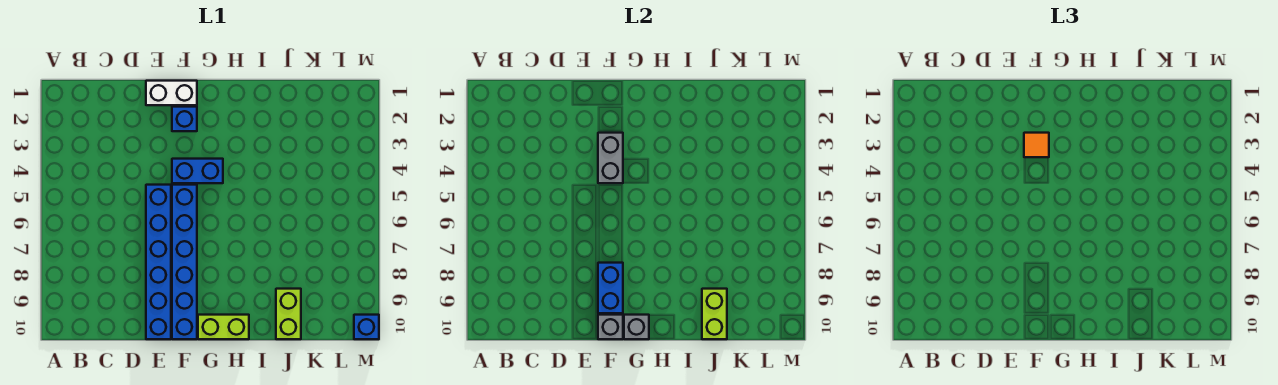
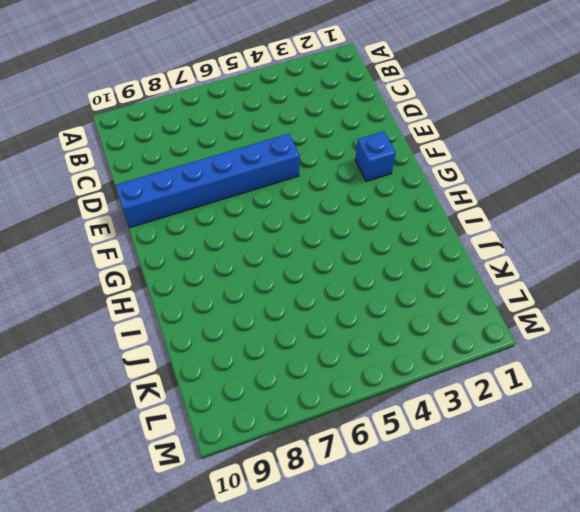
none -> white brick E1:F1 level 1
none -> blue brick F4:G4 level 1
none -> blue brick F5:F10 level 1

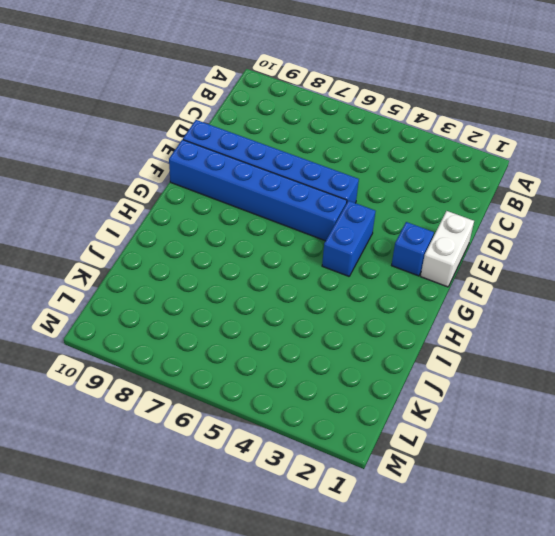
none -> lime brick G10:H10 level 1
none -> lime brick J9:J10 level 1
none -> blue brick M10 level 1

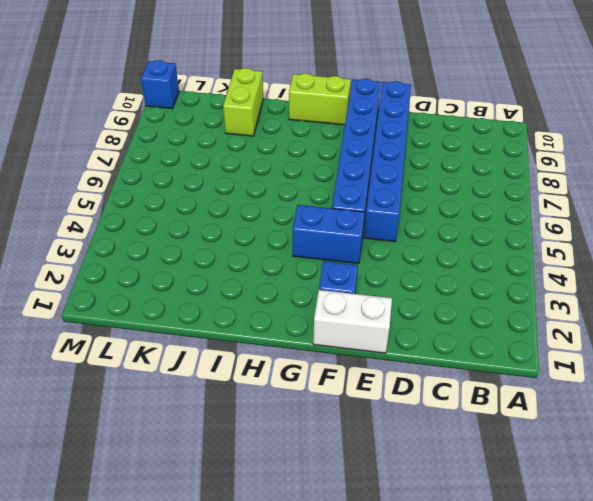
none -> grey brick F3:F4 level 2
none -> blue brick F8:F9 level 2
none -> grey brick F10 level 2

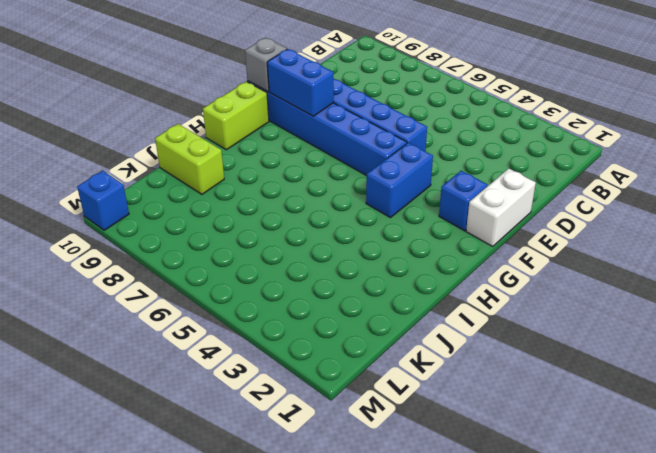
none -> grey brick F3:F4 level 2
none -> grey brick G10 level 2
none -> lime brick J9:J10 level 2

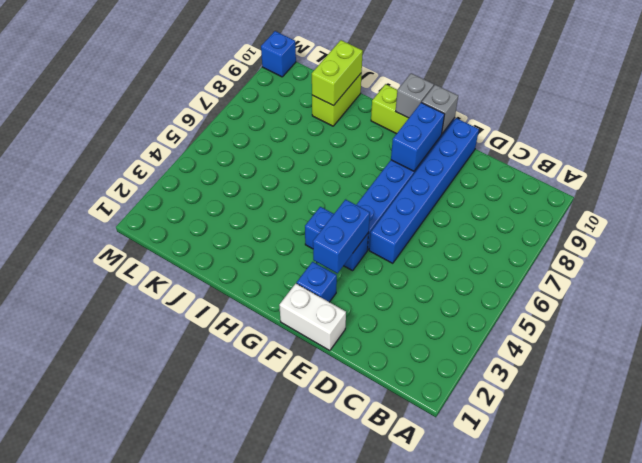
blue brick F3:F4 level 2 -> grey brick F3:F4 level 2
none -> orange tile F3 level 3

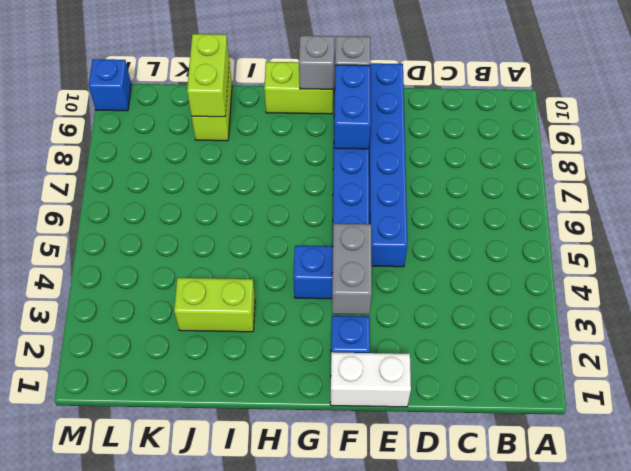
lime brick I3:J3 level 1 -> none
none -> orange tile F3 level 3

